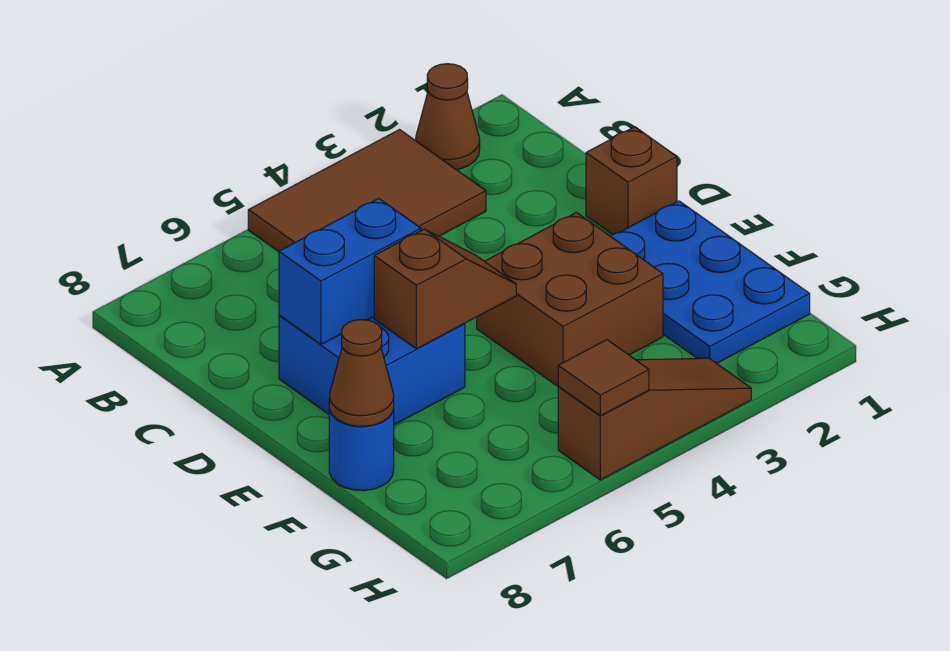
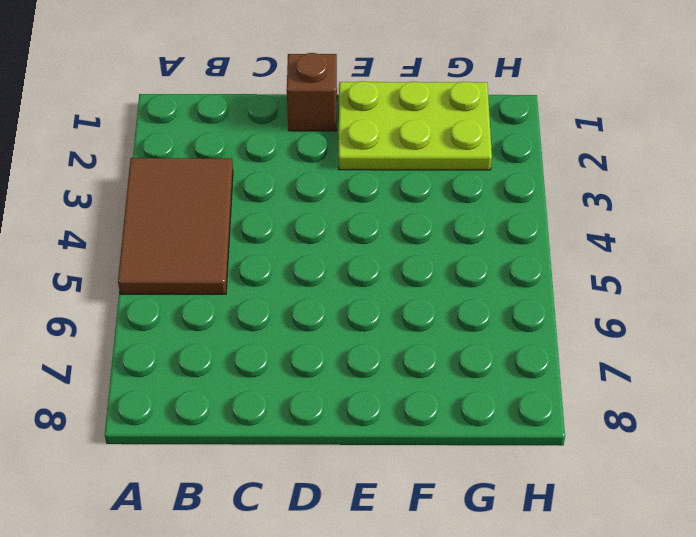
lime plate E1:G2 level 1 -> blue plate E1:G2 level 1
none -> brown cone A2 level 1
none -> blue brick D6:E7 level 1
none -> brown brick E3:F4 level 1

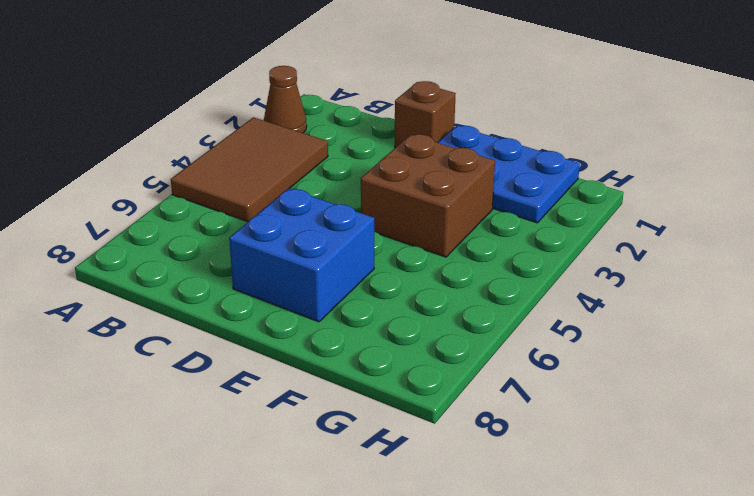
none -> blue round brick F8 level 1
none -> brown slope H3:H5 level 1 top 5
none -> blue brick D6:D7 level 2

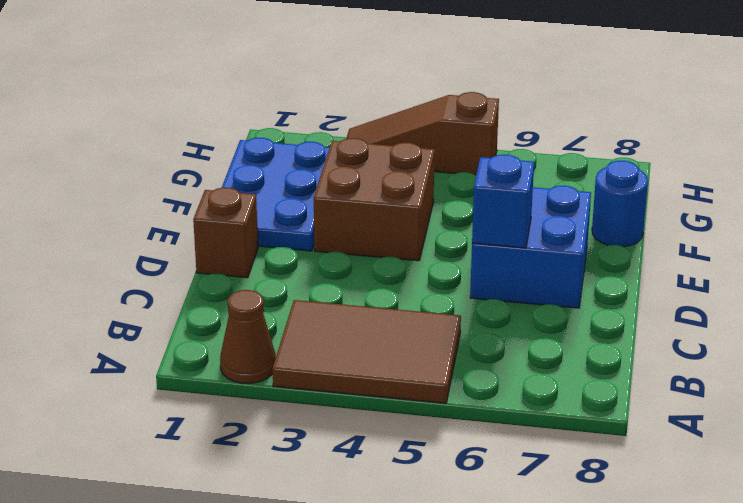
blue brick D6 level 2 -> blue brick D6:D7 level 2
none -> brown slope E5:E6 level 2 top 6
none -> brown cone F8 level 2
none -> brown tile H5 level 2

